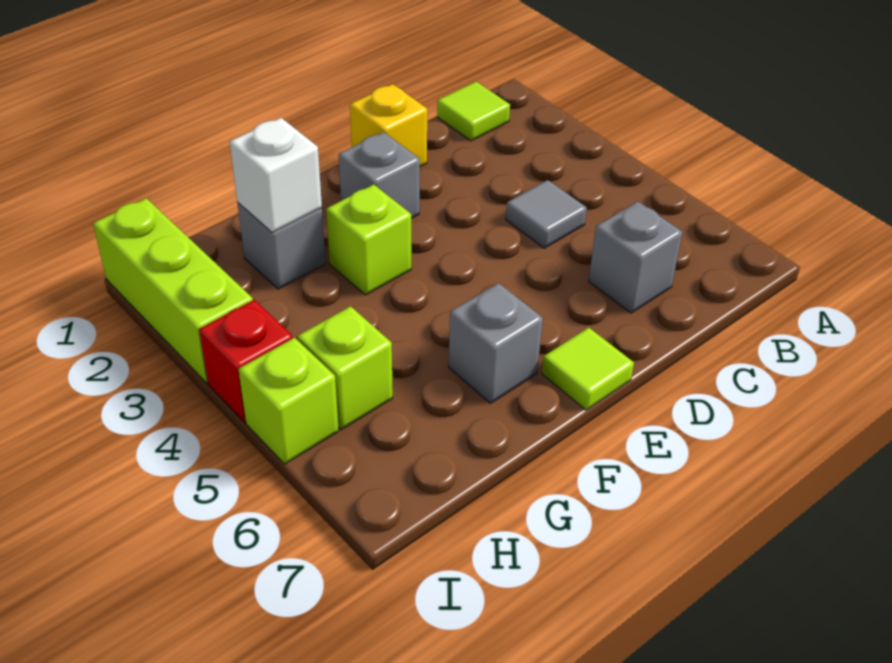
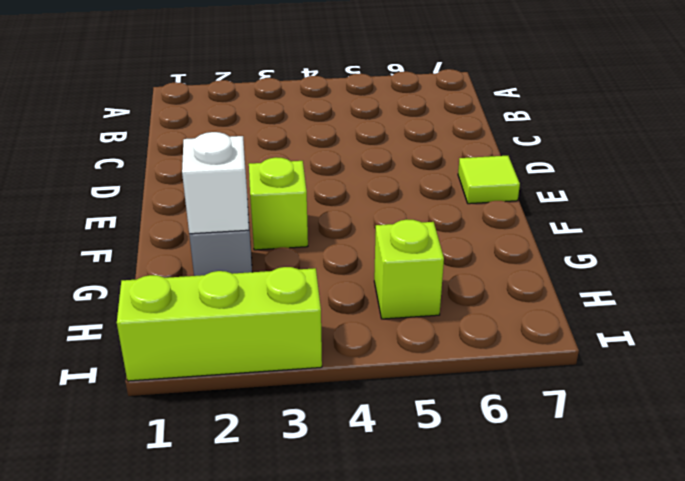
none -> lime tile B1 level 1
none -> grey tile C4 level 1
none -> grey brick C6 level 1

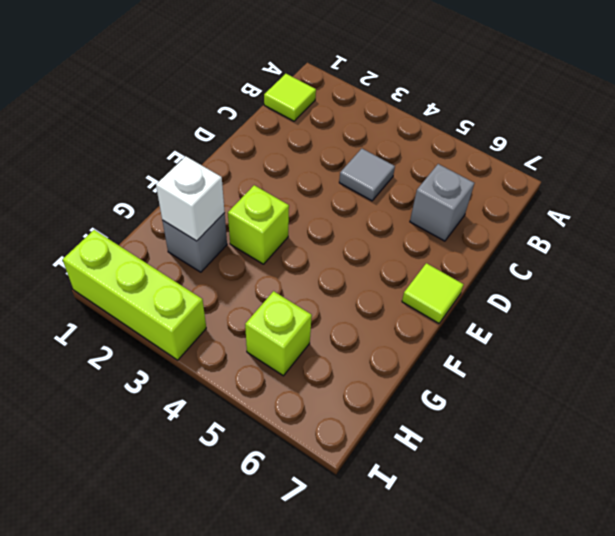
none -> yellow brick D1 level 1
none -> grey brick E2 level 1
none -> grey brick F6 level 1

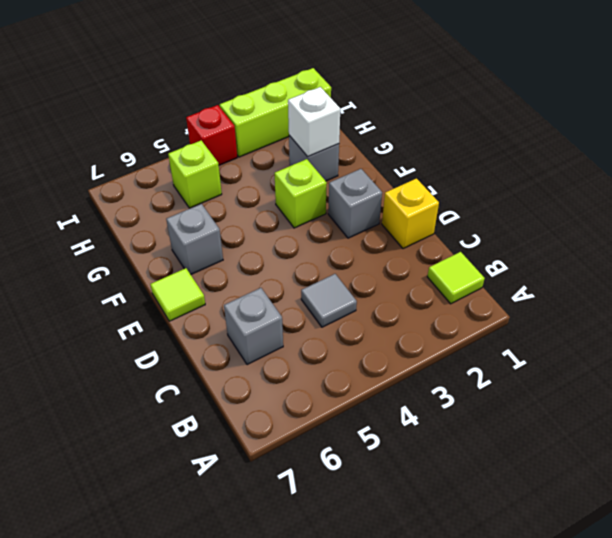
none -> lime brick I5 level 1

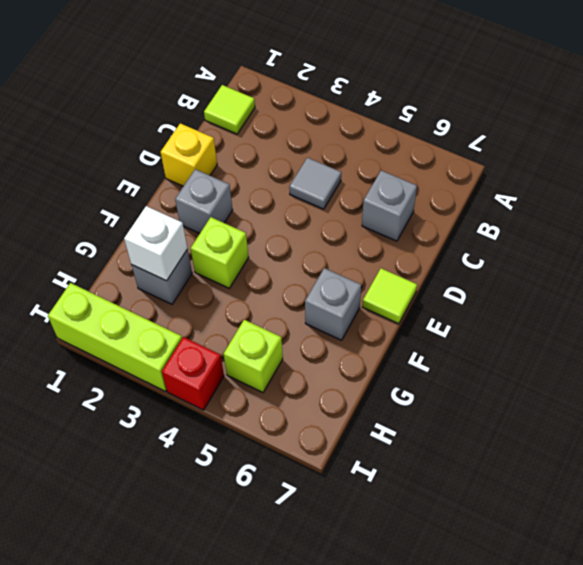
none -> lime brick I5 level 1

